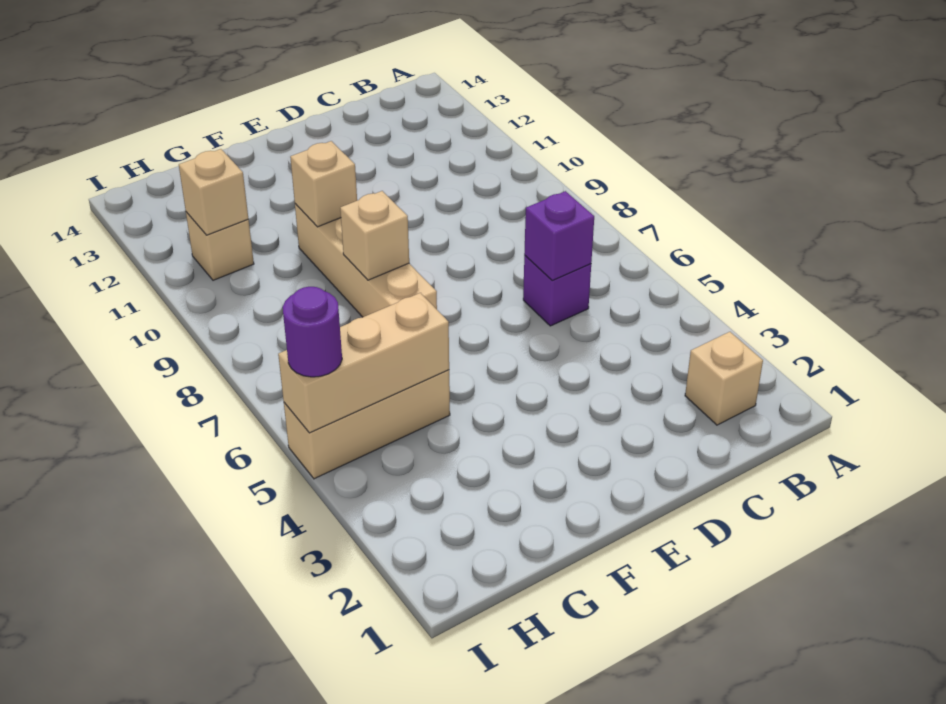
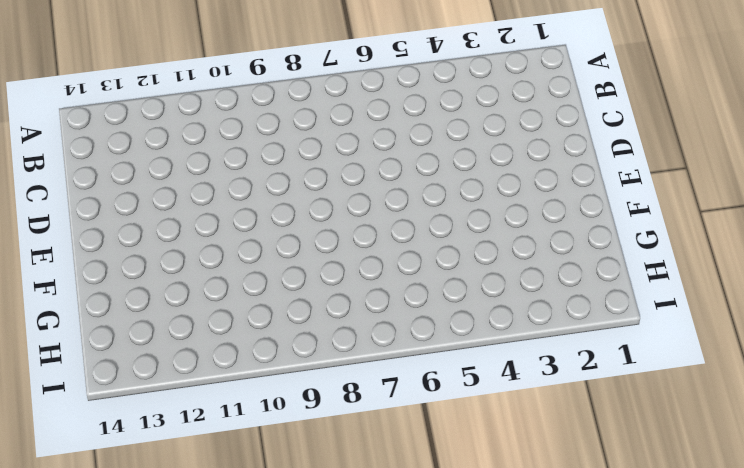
none -> tan brick B2 level 1
none -> purple brick C6 level 1

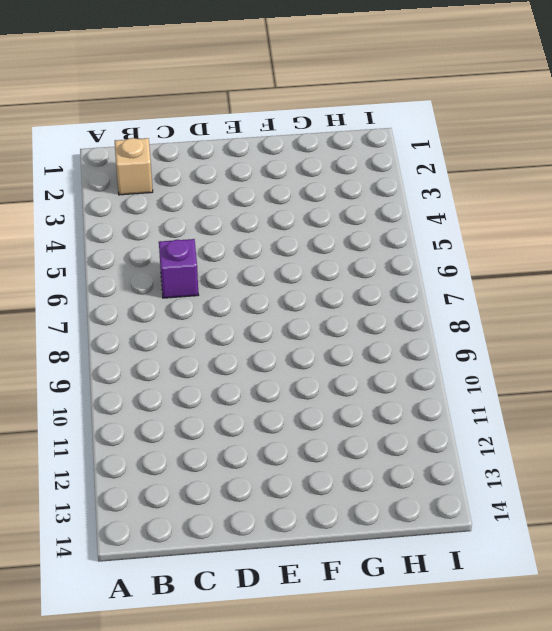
none -> tan brick F7:F10 level 1
none -> tan brick G5:I5 level 1

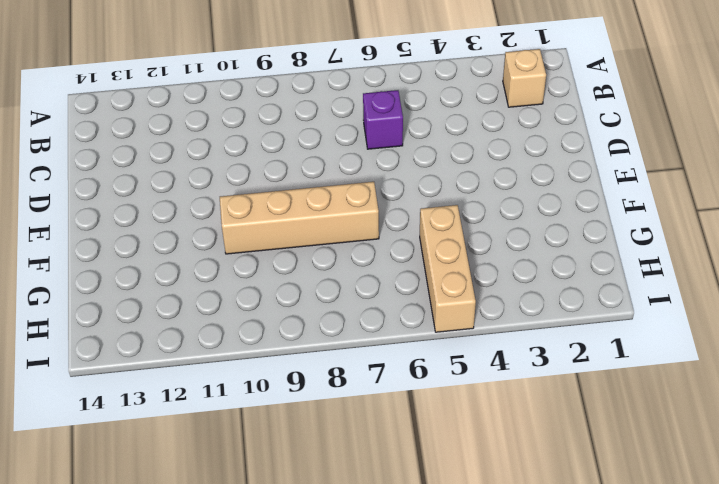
none -> tan brick H11 level 1
none -> purple brick C6 level 2

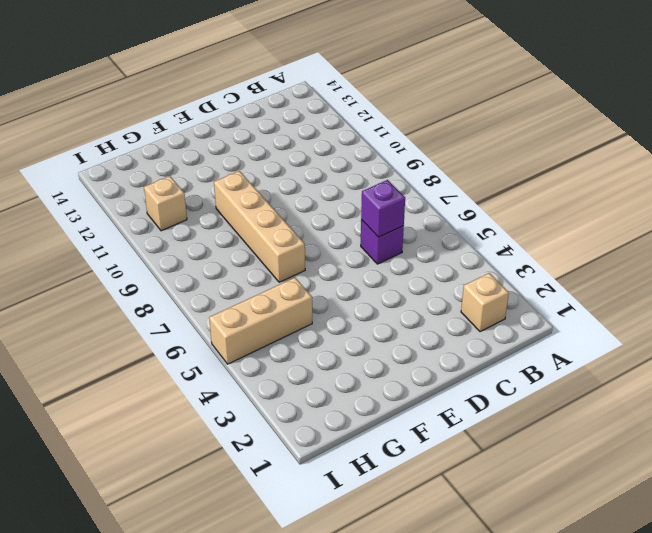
none -> tan brick F8 level 2
none -> tan brick F10 level 2

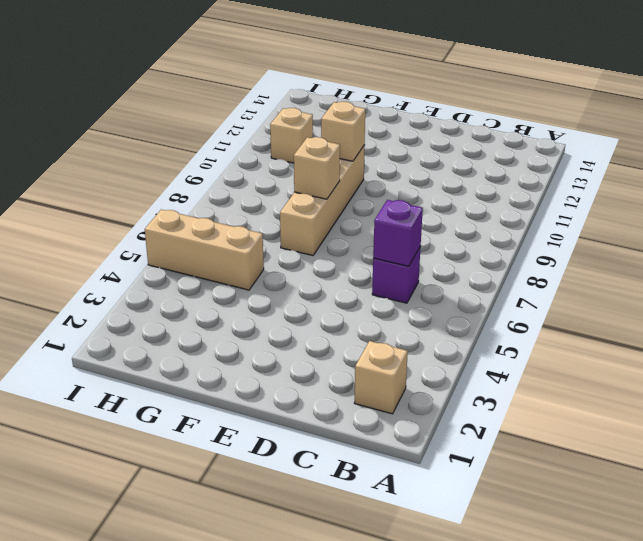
none -> tan brick G5:I5 level 2
none -> tan brick H11 level 2

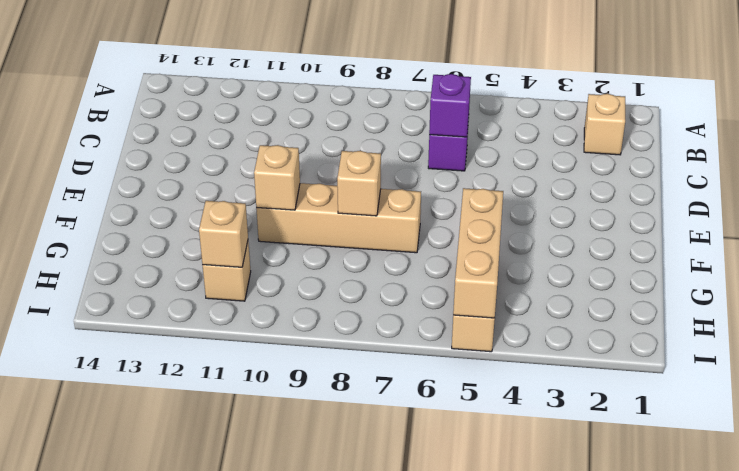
none -> purple round brick I5 level 3

